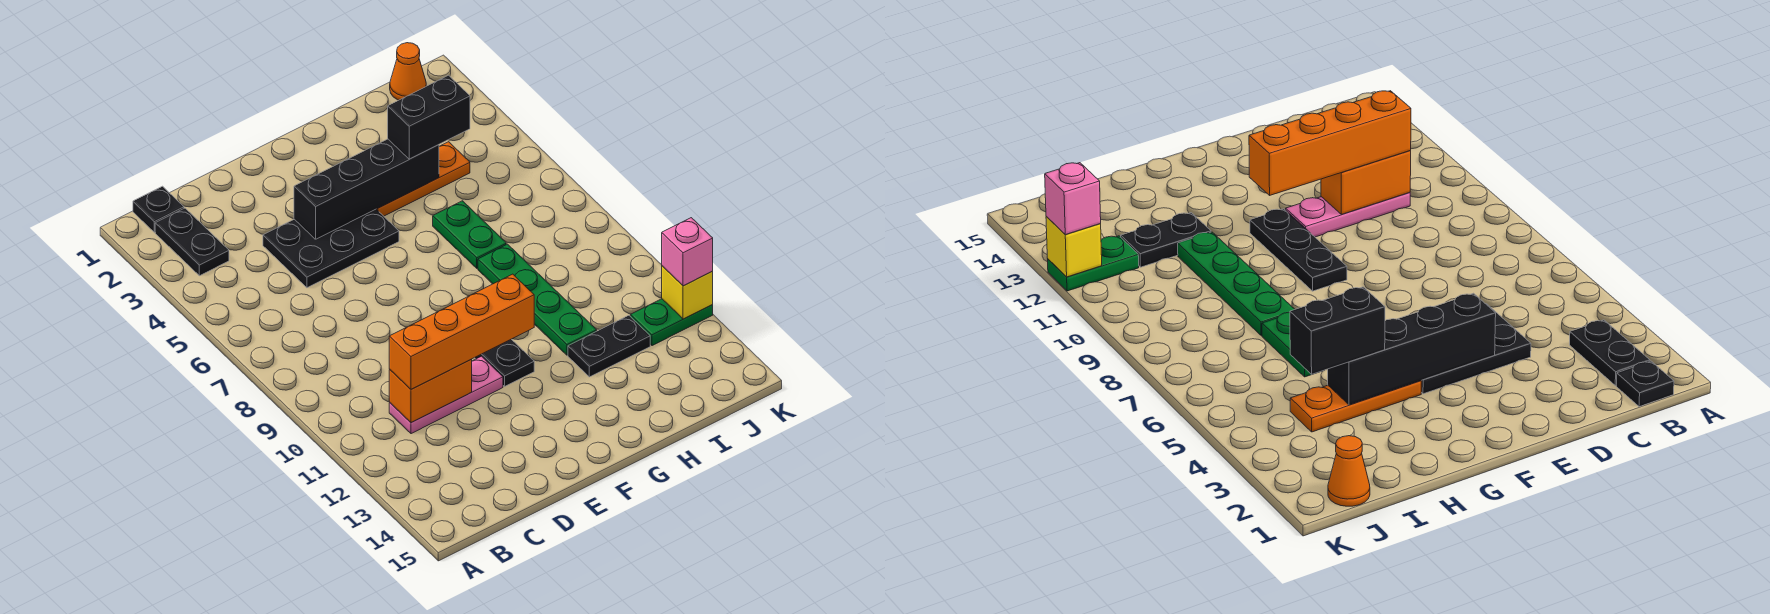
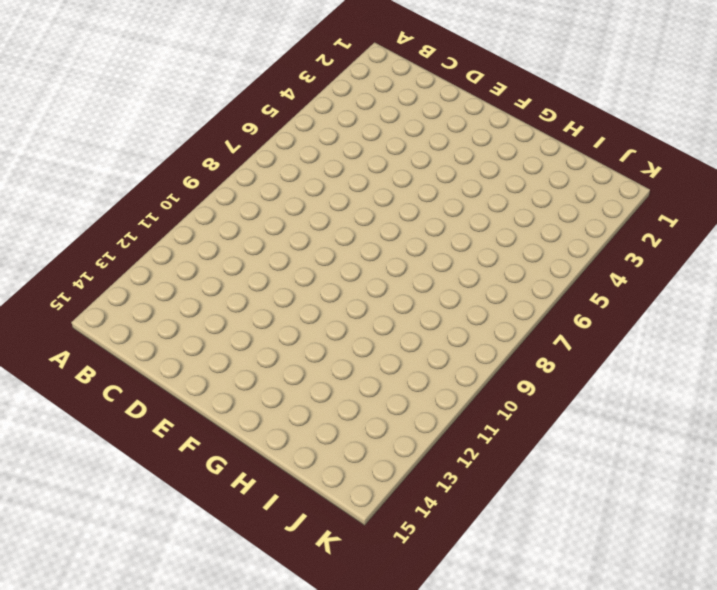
none -> black plate B1 level 1
none -> black plate B2:B3 level 1
none -> pink plate C11:E11 level 1

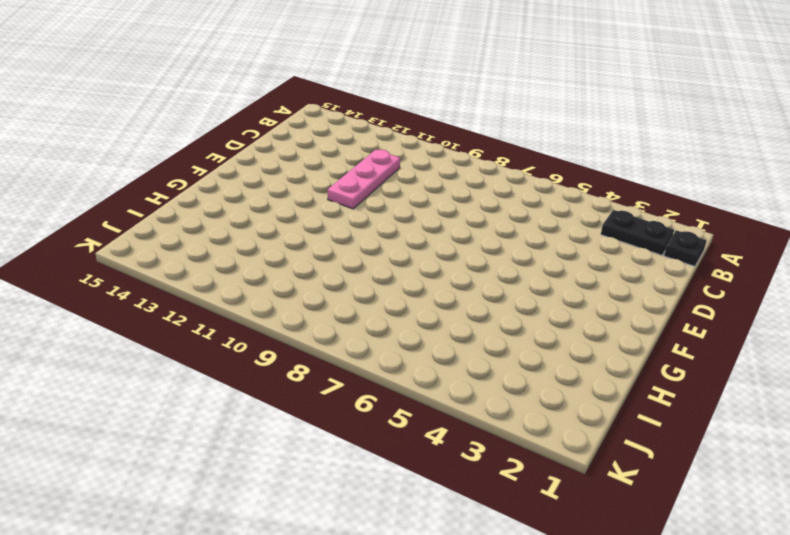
none -> black plate D4:F5 level 1
none -> black plate F9:F11 level 1
none -> orange plate G4:I4 level 1

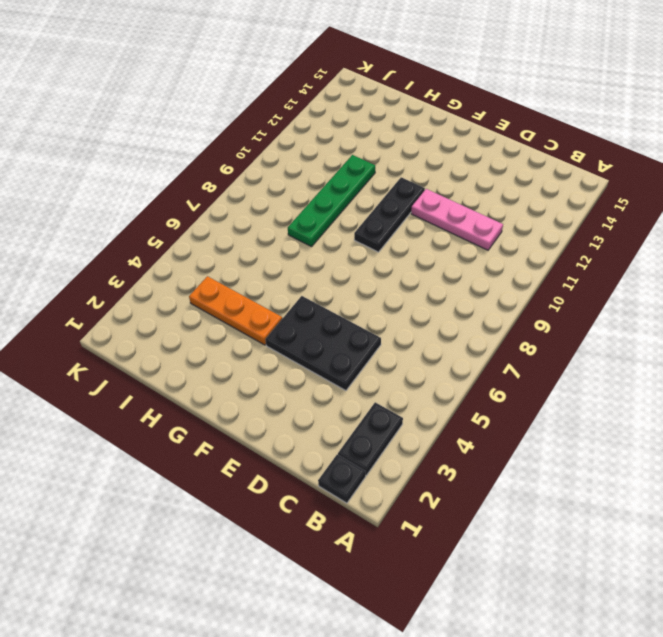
none -> green plate H6:H7 level 1
none -> black plate H12:I12 level 1
none -> orange cone J1 level 1

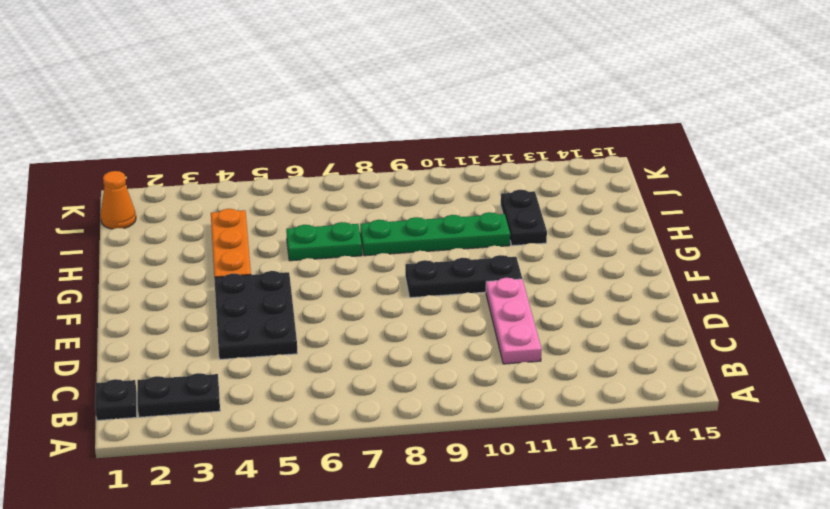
none -> green plate J12:K12 level 1
none -> orange brick C11:D11 level 2
none -> black brick E4:H4 level 2

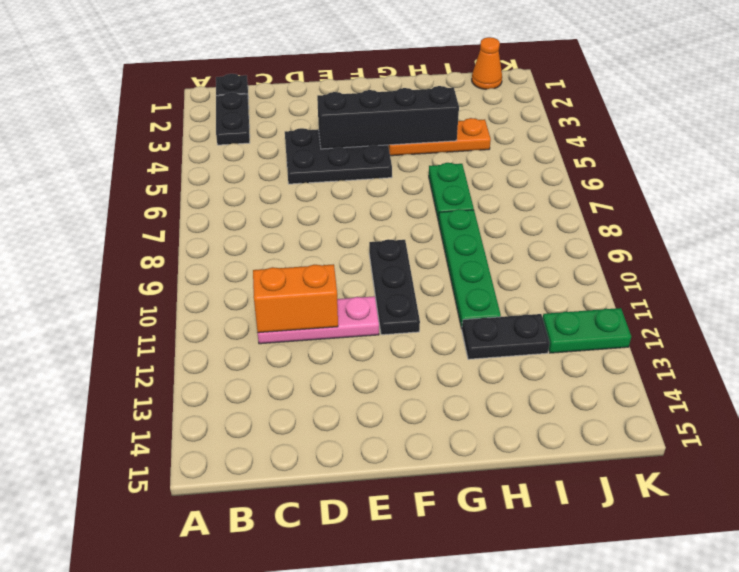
none -> yellow brick K12 level 2
none -> orange brick C11:F11 level 3
none -> black brick H4:I4 level 3

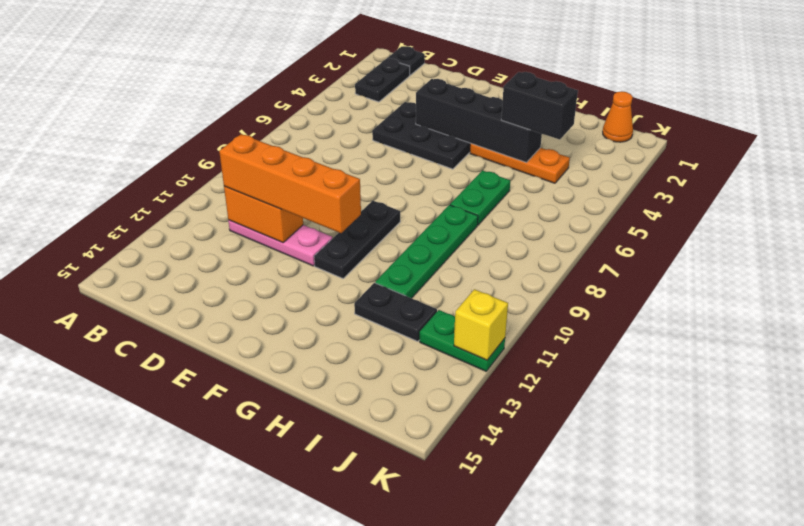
none -> pink brick K12 level 3

